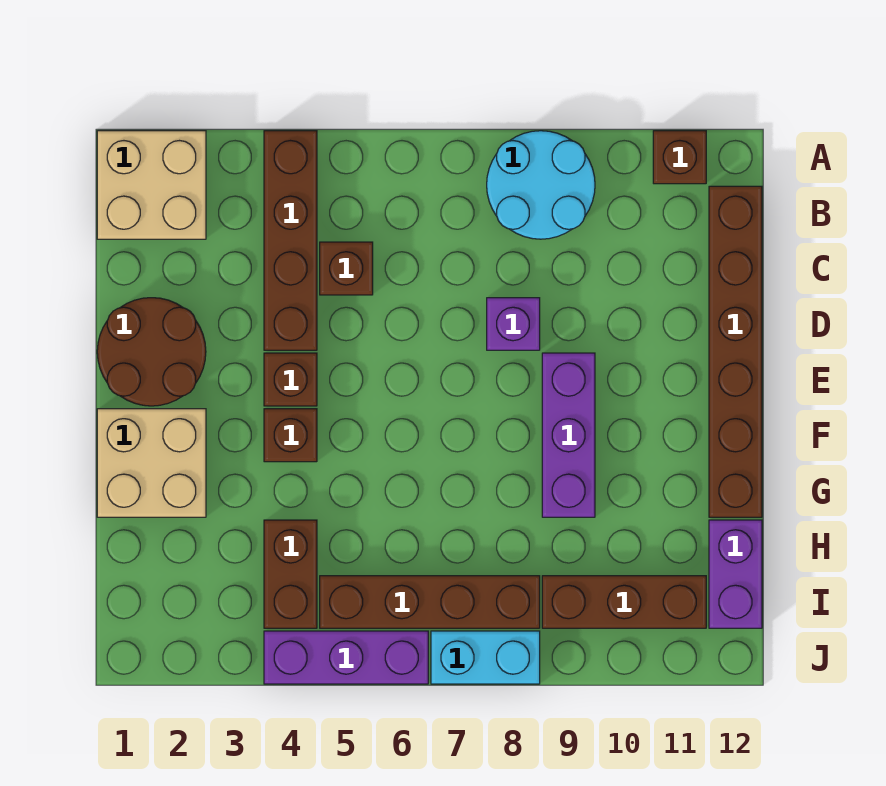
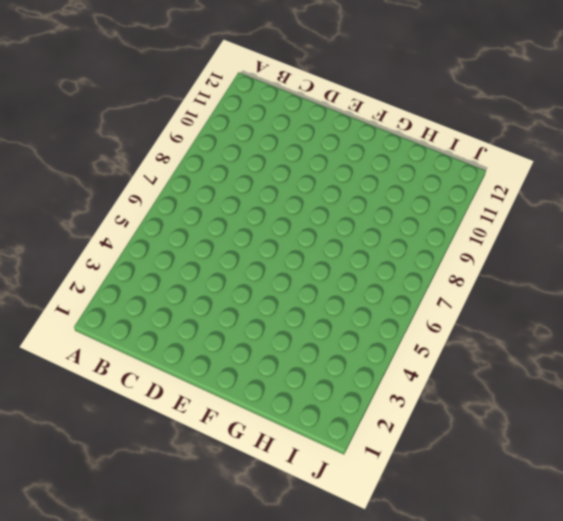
none -> tan brick A1:B2 level 1
none -> brown brick A4:D4 level 1
none -> cyan round brick A8:B9 level 1

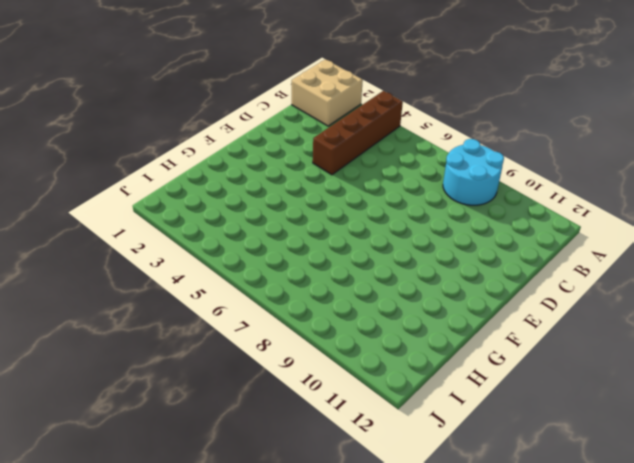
none -> brown brick A11 level 1
none -> brown brick B12:G12 level 1
none -> brown brick C5 level 1

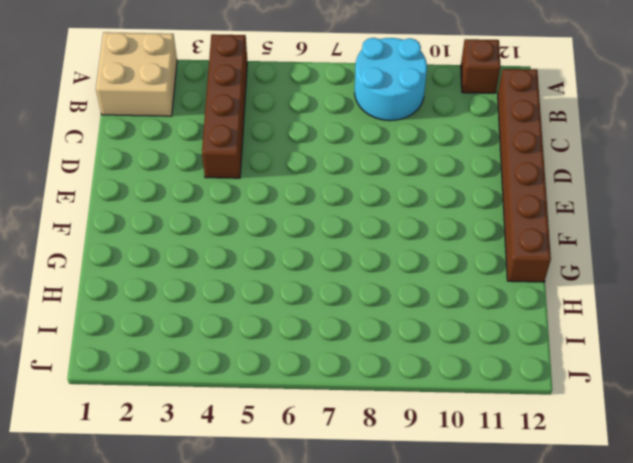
none -> brown brick C5 level 1
none -> brown round brick D1:E2 level 1
none -> purple brick D8 level 1

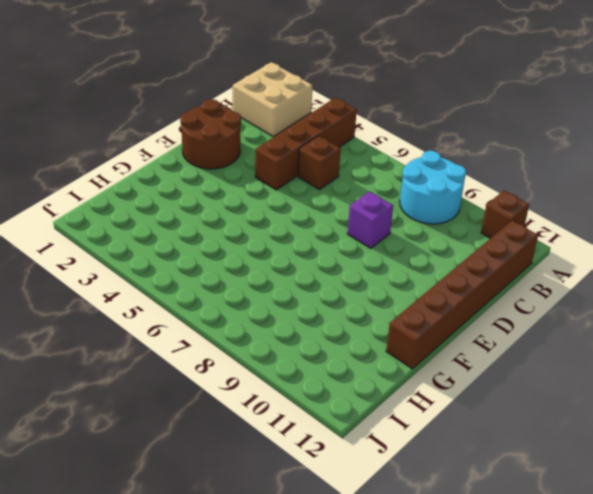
none -> brown brick E4 level 1
none -> purple brick E9:G9 level 1
none -> tan brick F1:G2 level 1

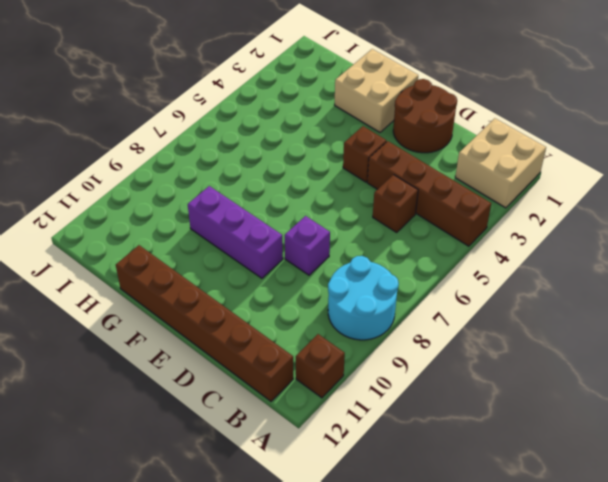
none -> brown brick F4 level 1
none -> brown brick H4:I4 level 1
none -> purple brick H12:I12 level 1

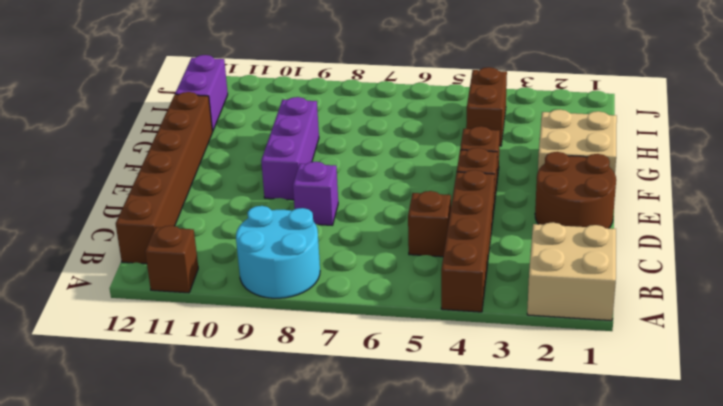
none -> brown brick I5:I8 level 1
none -> brown brick I9:I11 level 1
none -> purple brick J4:J6 level 1

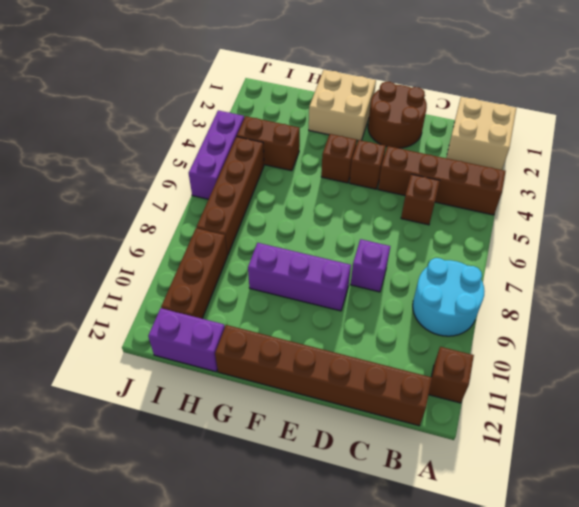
none -> cyan brick J7:J8 level 1

